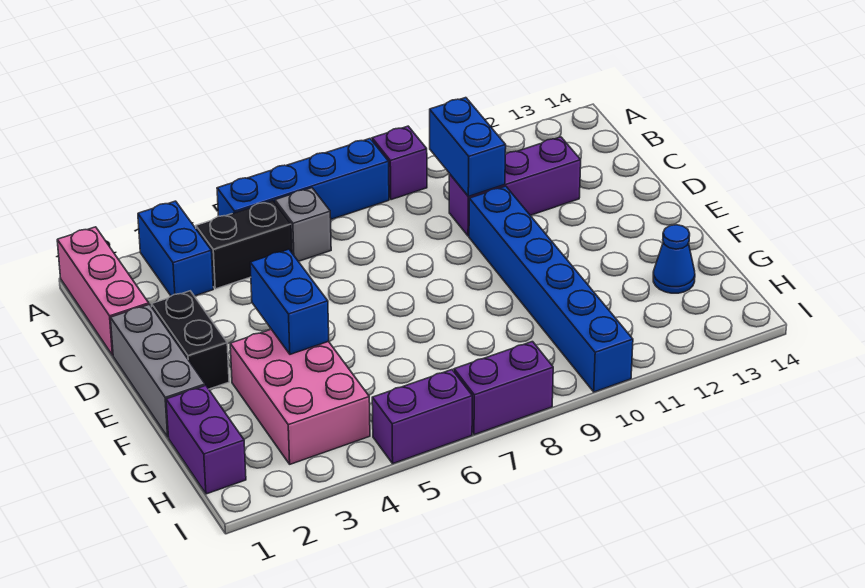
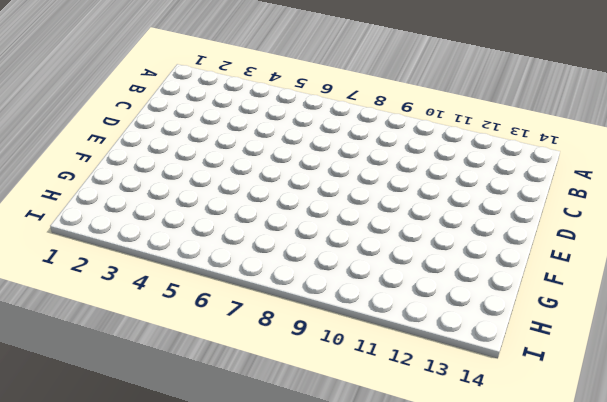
none -> pink brick A1:C1 level 1
none -> blue brick A3:B3 level 1
none -> blue brick A5:A8 level 1

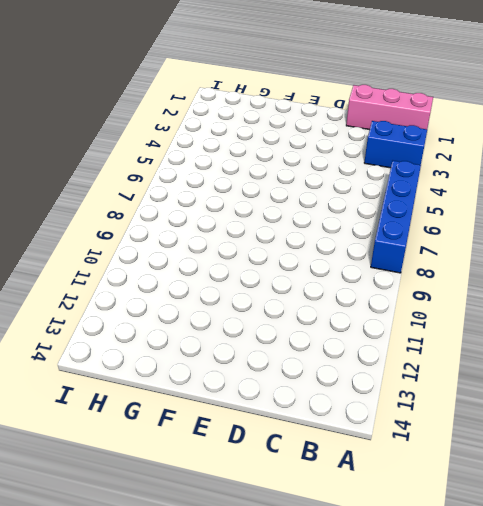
none -> purple brick A9 level 1
none -> black brick B4:B5 level 1
none -> grey brick B6 level 1

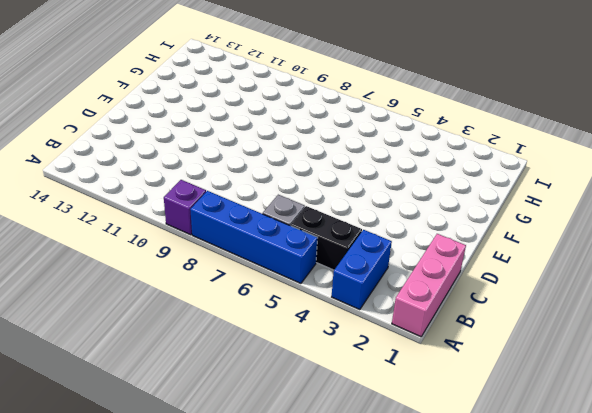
none -> purple brick C10:C12 level 1
none -> grey brick D1:F1 level 1
none -> black brick D2:E2 level 1

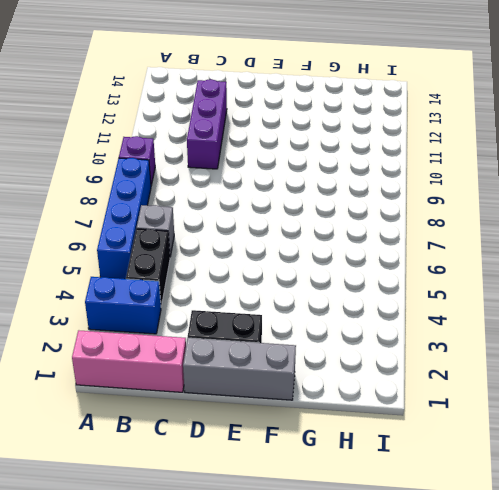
none -> blue brick D10:I10 level 1
none -> pink brick F3:H4 level 1
none -> purple brick G1:H1 level 1

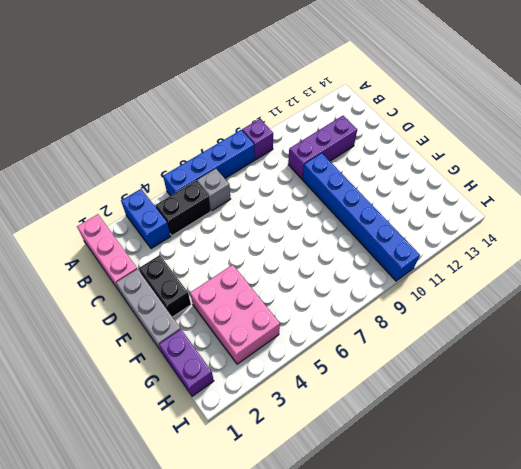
none -> blue cone G13 level 1
none -> purple brick I5:I6 level 1
none -> purple brick I7:I8 level 1

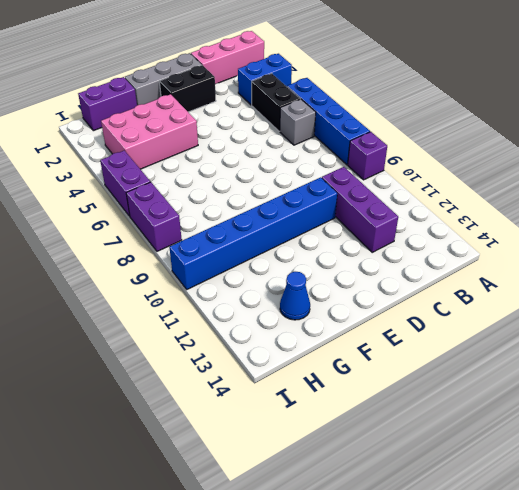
none -> blue brick B10:C10 level 2
none -> blue brick E4:F4 level 2

